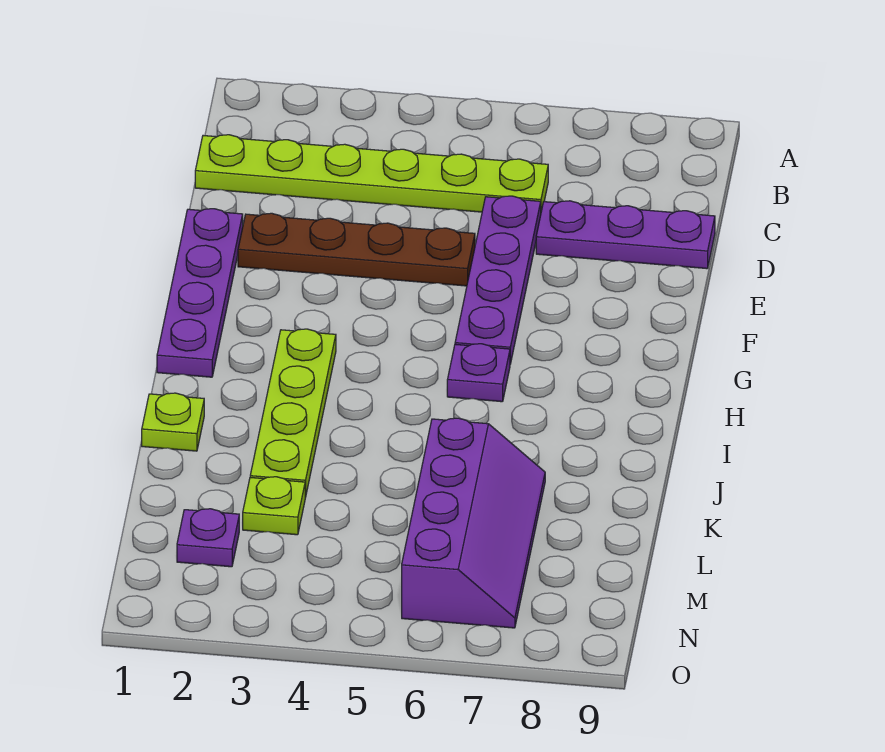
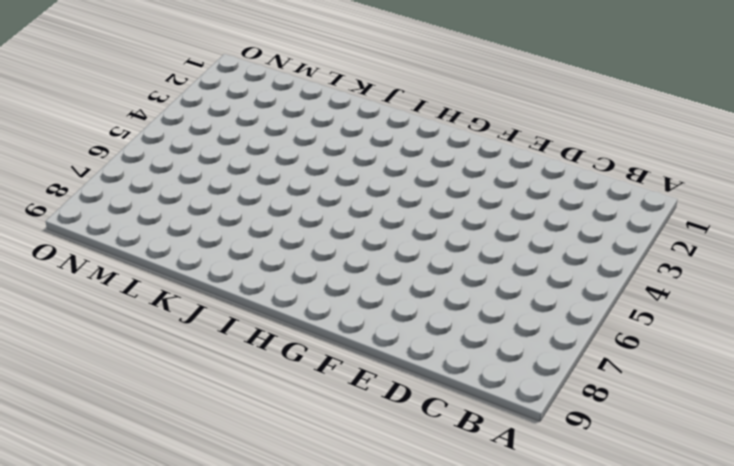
none -> lime plate C1:C6 level 1
none -> purple plate D6:G6 level 1

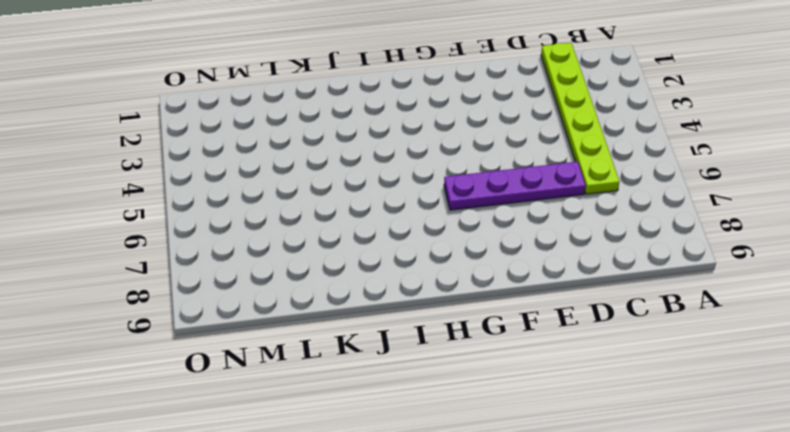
none -> purple plate D7:D9 level 1
none -> purple plate E1:H1 level 1

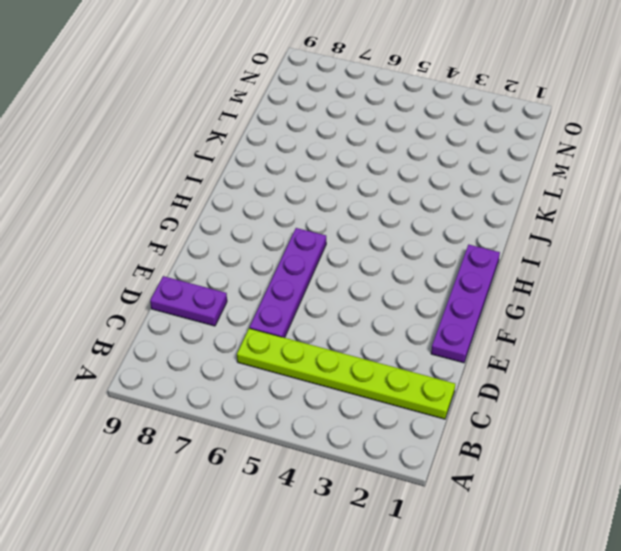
purple plate D8:D9 level 1 -> purple plate D7:D9 level 1
none -> brown plate E2:E5 level 1
none -> lime plate H3:K3 level 1

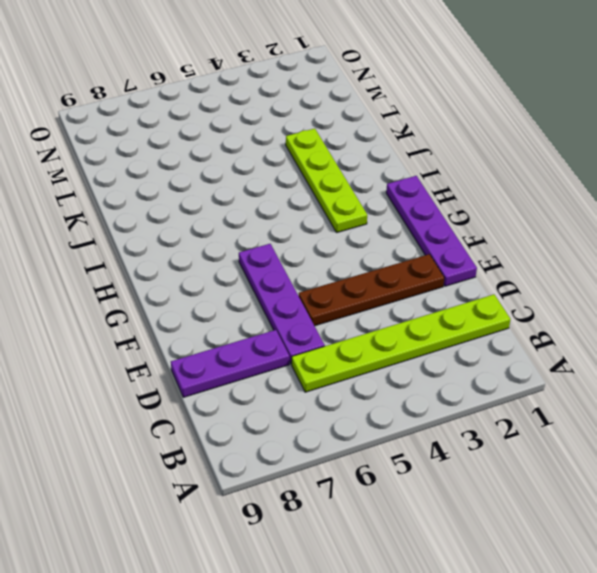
none -> purple plate H6 level 1
none -> lime plate J1 level 1

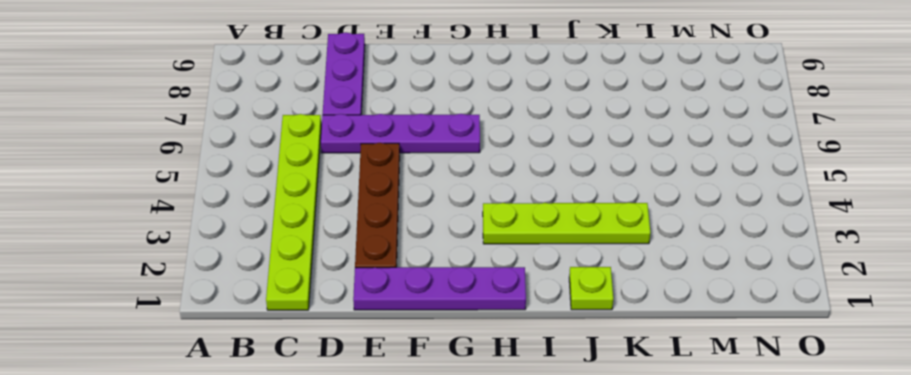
none -> purple plate H6 level 1
none -> purple slope K6:N7 level 1 top 6

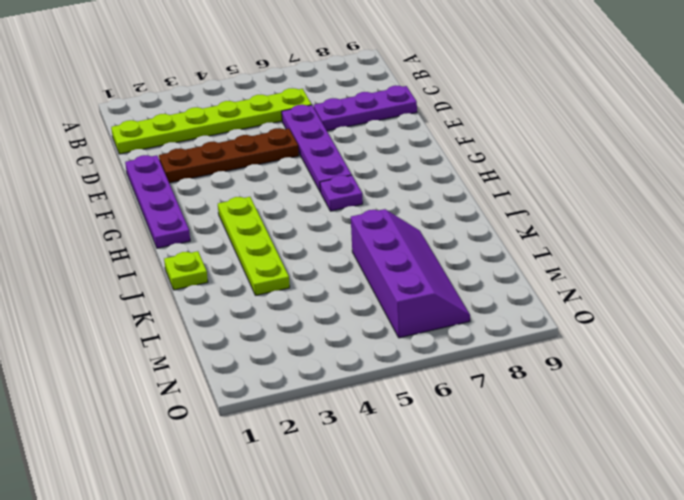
none -> lime plate L3 level 1
none -> purple plate M2 level 1

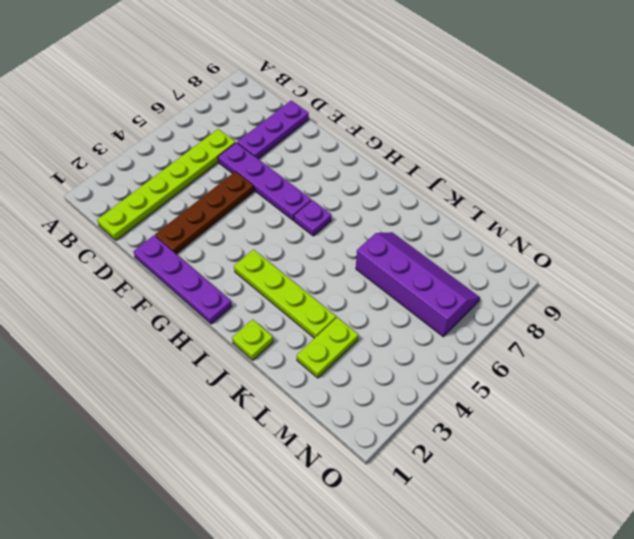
lime plate L2:L3 level 1 -> lime plate L3 level 1
none -> purple plate M2 level 1

